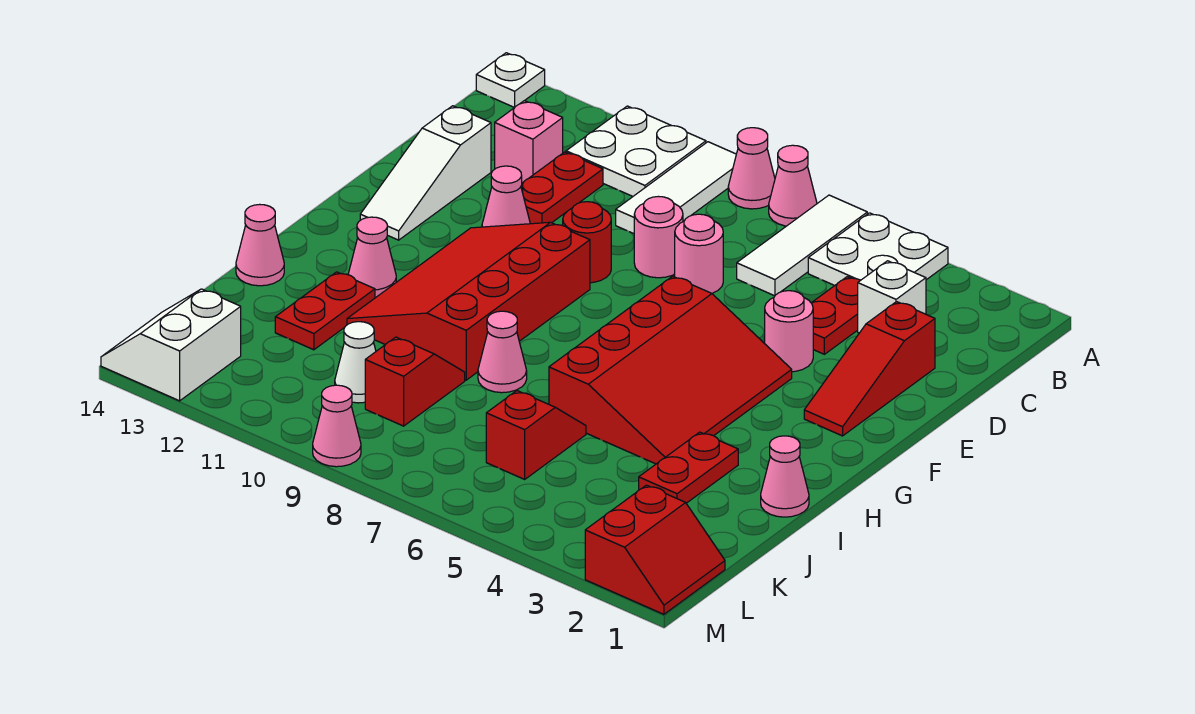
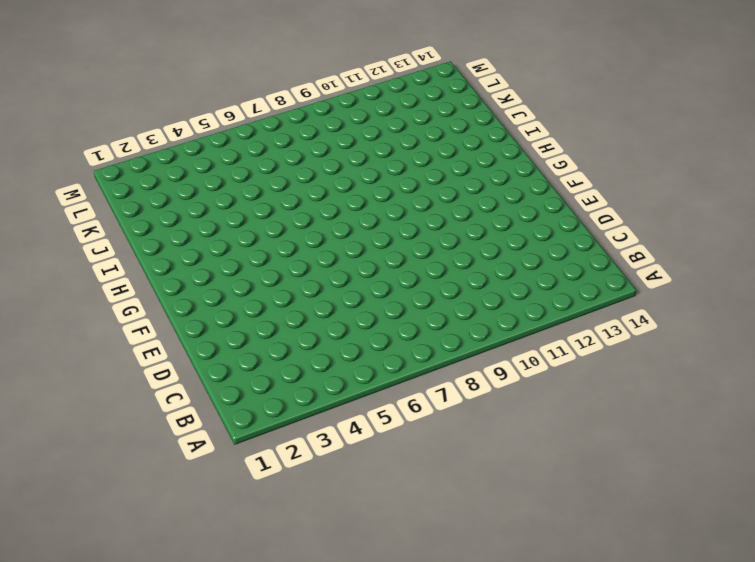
none -> white plate A4:B5 level 1
none -> white tile A6:C6 level 1
none -> pink cone A7 level 1
none -> pink cone A8 level 1

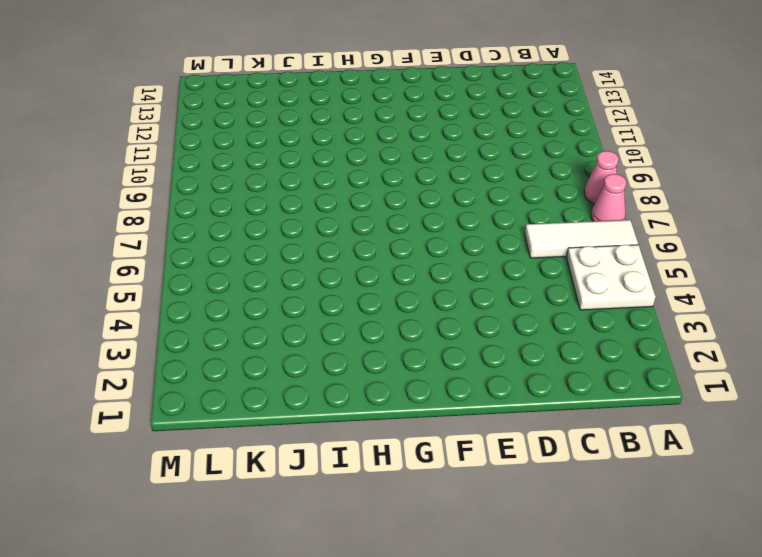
none -> white tile A9:C9 level 1
none -> white plate A10:B11 level 1
none -> white plate A14 level 1
none -> white brick C3 level 1

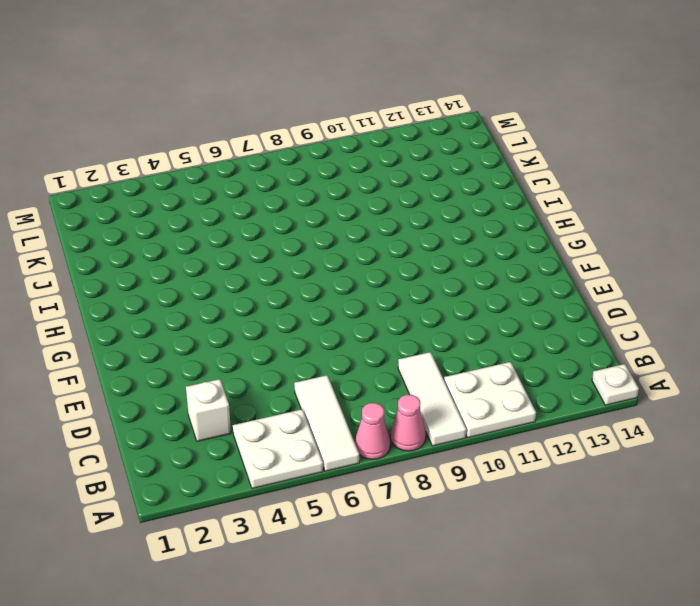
none -> red plate C4:D4 level 1
none -> red plate C11:D11 level 1
none -> pink brick C12 level 1
none -> red slope D2:F2 level 1 top D

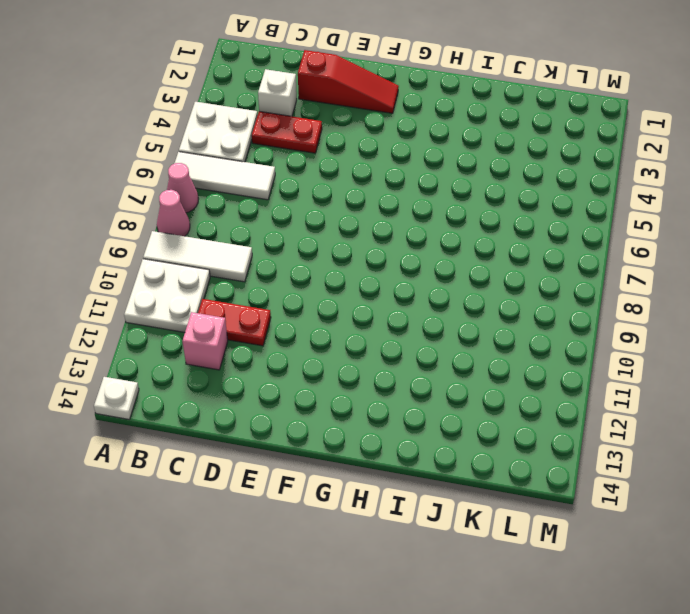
none -> pink round brick D7 level 1
none -> pink round brick D8 level 1
none -> white slope D13:F13 level 1 top D
none -> pink round brick E4 level 1

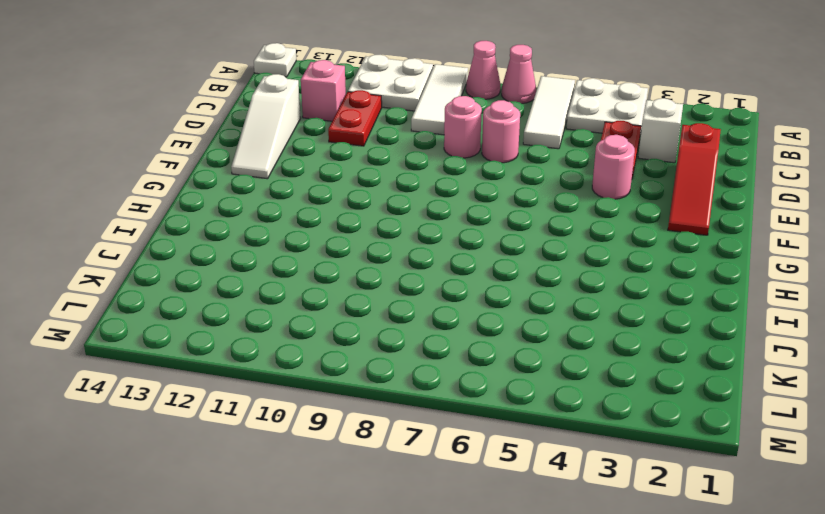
none -> red round brick E9 level 1
none -> pink cone E11 level 1
none -> red slope F4:I6 level 1 top 6
none -> red slope F9:I11 level 1 top 9

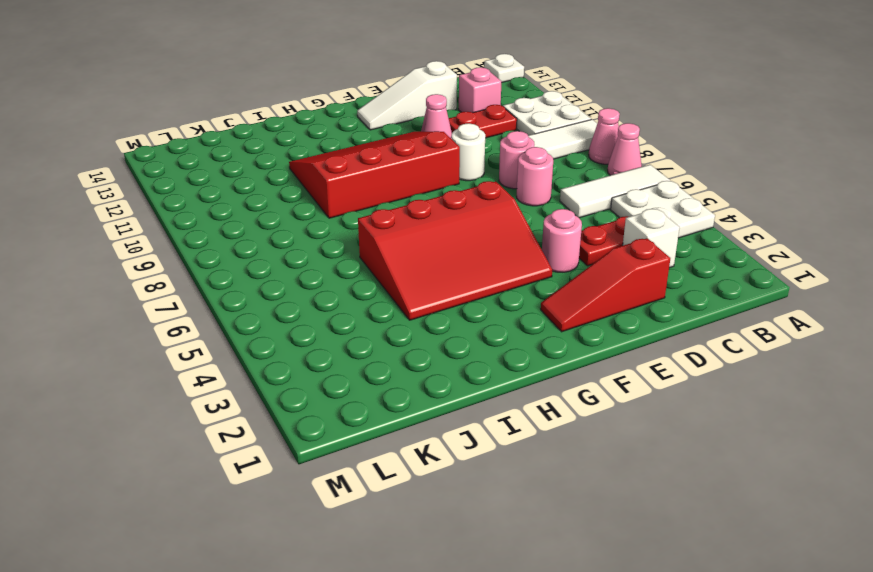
white round brick E9 level 1 -> red round brick E9 level 1
none -> pink cone H12 level 1
none -> pink cone I1 level 1
none -> red plate I3:J3 level 1
none -> pink cone I8 level 1

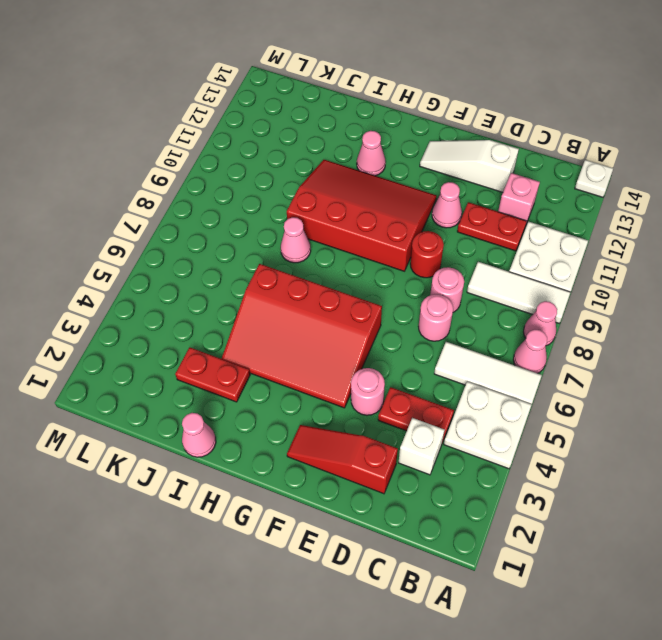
none -> red plate I12:J12 level 1
none -> pink cone I14 level 1
none -> red slope J6:K6 level 1 top K
none -> red slope J9:K9 level 1 top K

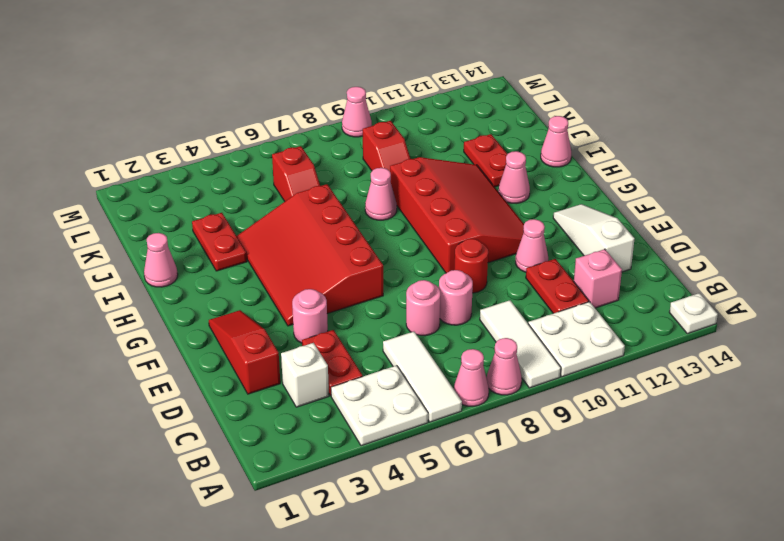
none -> white cone K10 level 1
none -> red slope L1:M2 level 1 top 2
none -> white slope L13:M14 level 1 top 13

